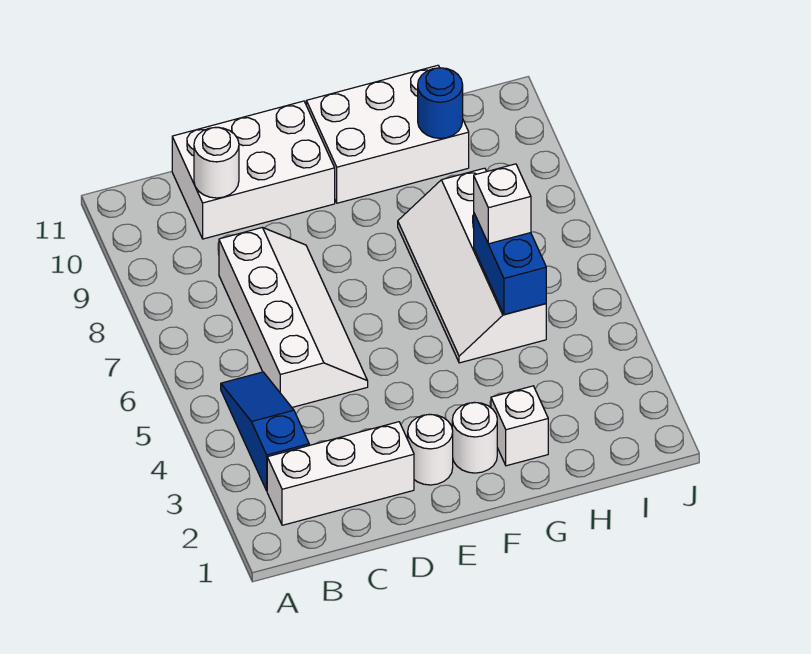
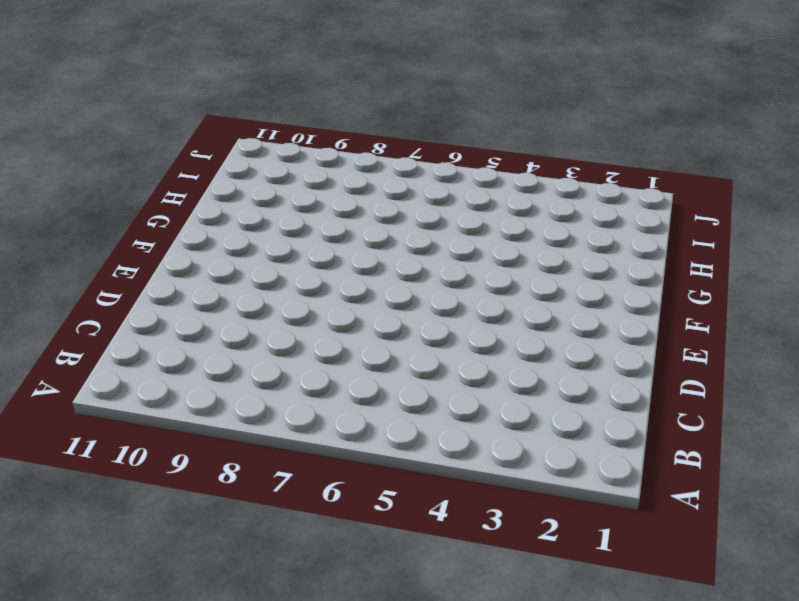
none -> white brick B2:D2 level 1
none -> blue slope B3:B5 level 1 top 3
none -> white slope C5:D8 level 1 top C

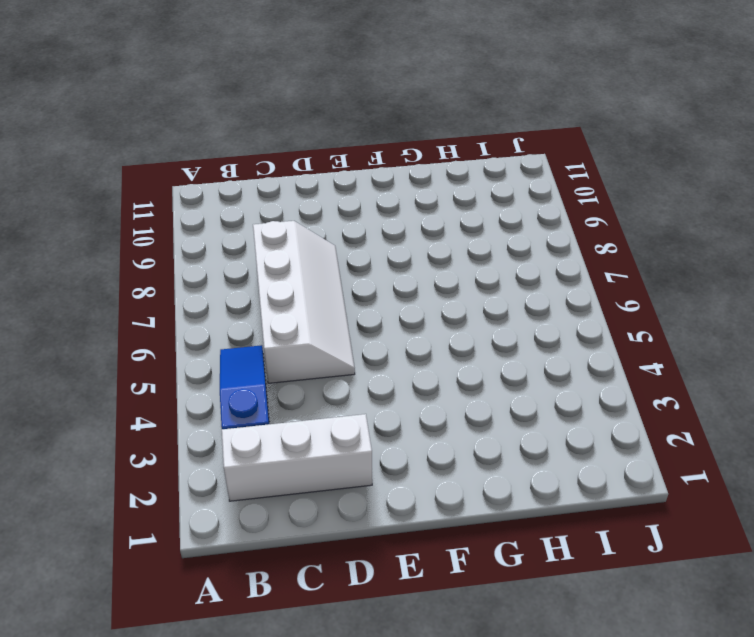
none -> white brick C10:E11 level 1
none -> white round brick E2 level 1
none -> white round brick F2 level 1

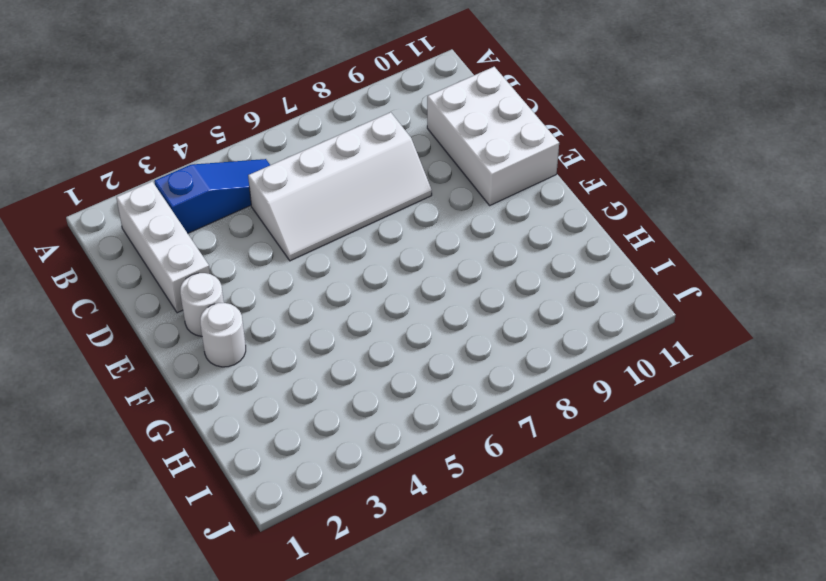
none -> white brick F10:H11 level 1
none -> white brick G2 level 1
none -> white slope G5:H8 level 1 top H

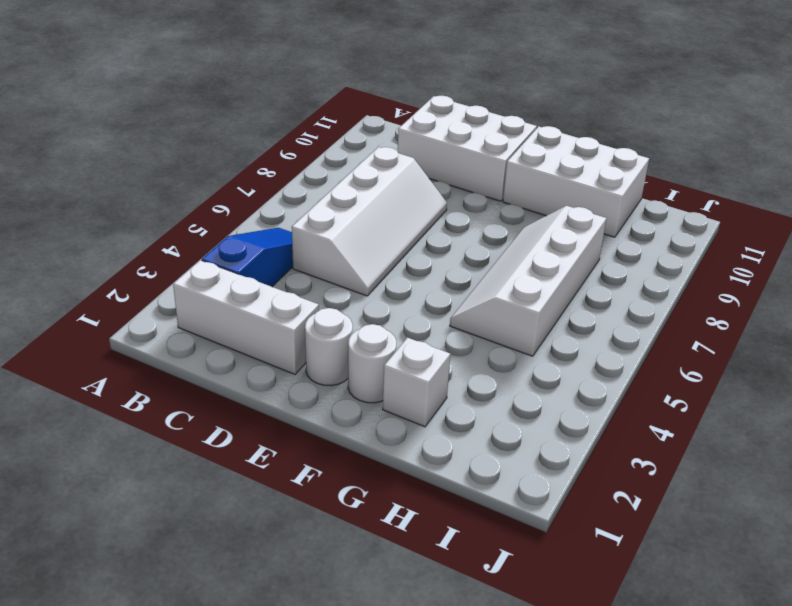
none -> white round brick C10 level 2
none -> blue brick H5:H6 level 2
none -> blue round brick H10 level 2

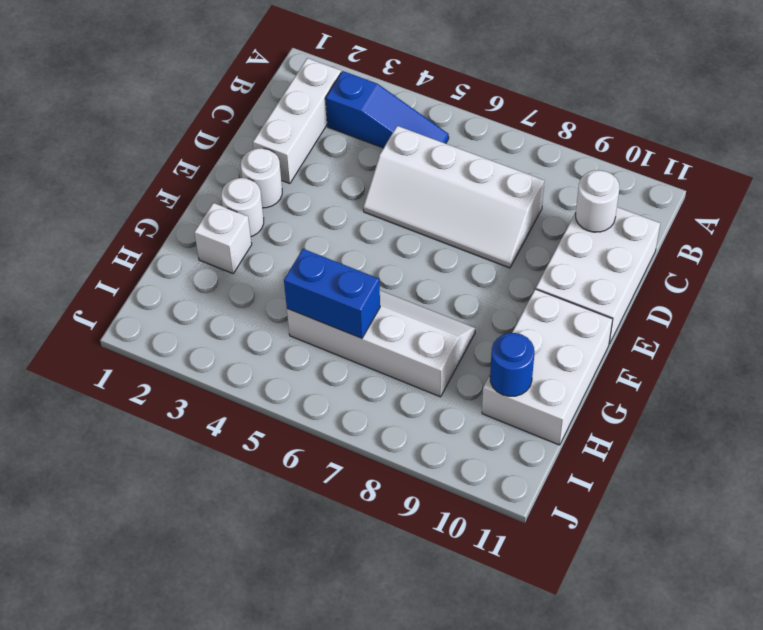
none -> white brick H6 level 3

